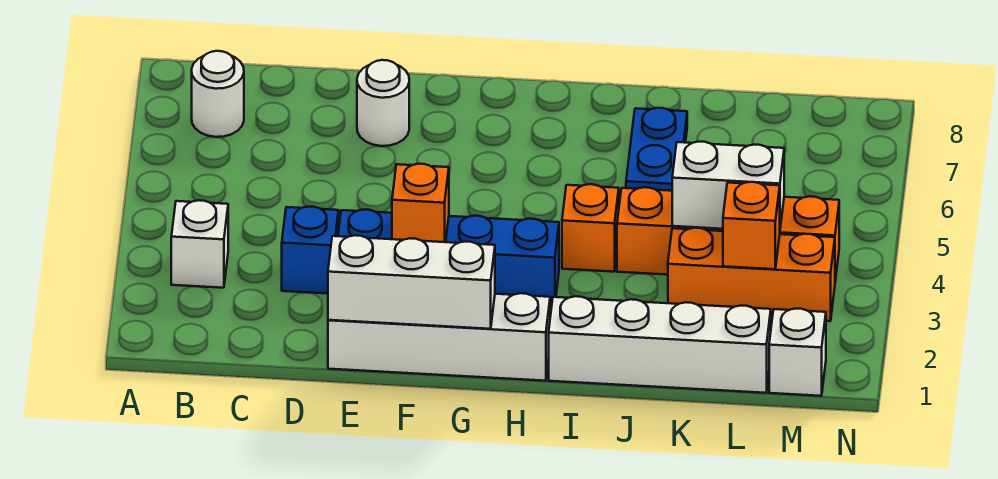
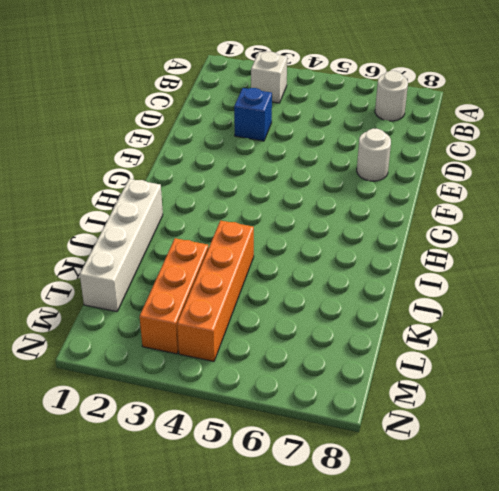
none -> white brick E1:H1 level 1
none -> blue brick E3:H3 level 1
none -> orange brick I4 level 1

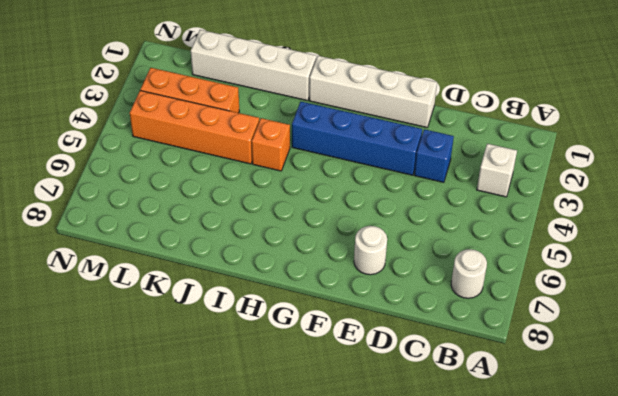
none -> blue plate J6:J7 level 1
none -> white brick M1 level 1
none -> white brick E1:G1 level 2

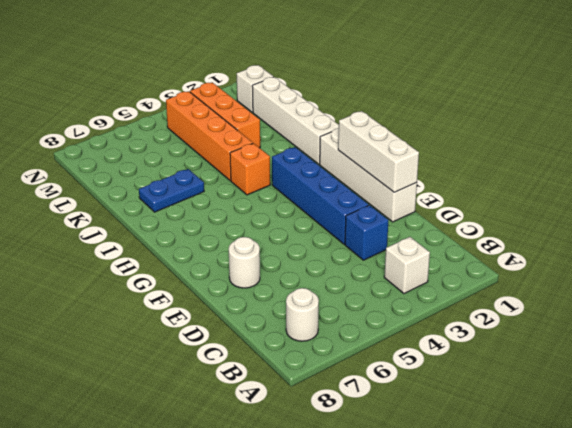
none -> orange brick F3 level 2
none -> white brick K4:L4 level 2
none -> orange brick L3 level 2

